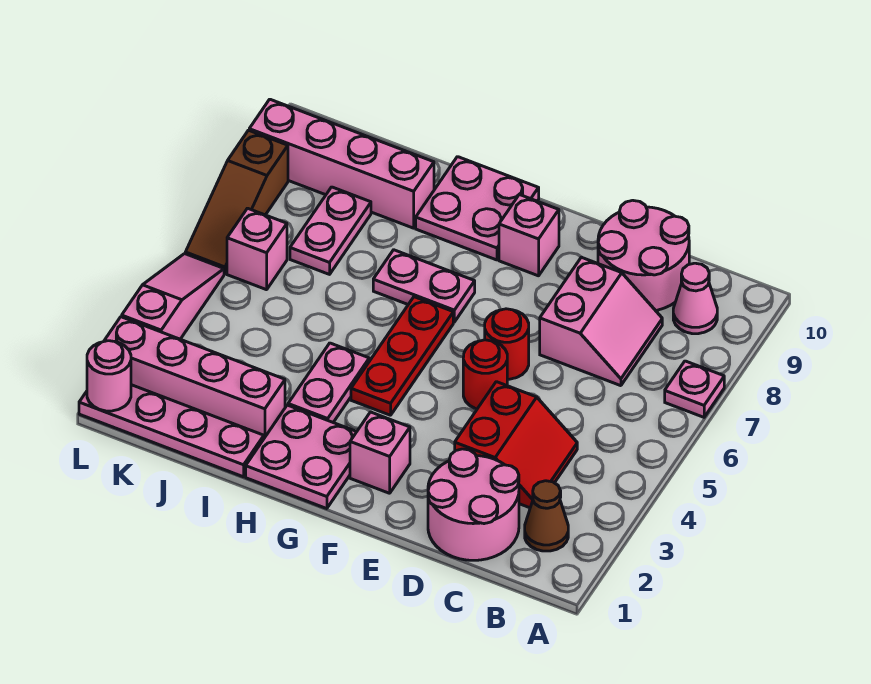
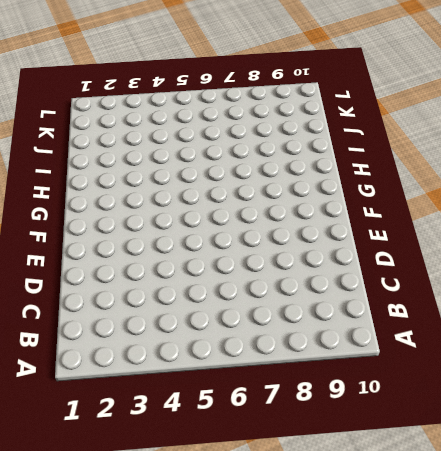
none -> pink plate A7 level 1
none -> brown cone B2 level 1
none -> pink cone B9 level 1

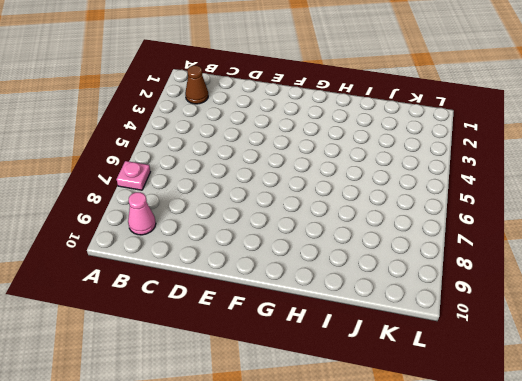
none -> pink round brick C1:D2 level 1
none -> red slope C3:D4 level 1 top D
none -> pink slope C7:D8 level 1 top D

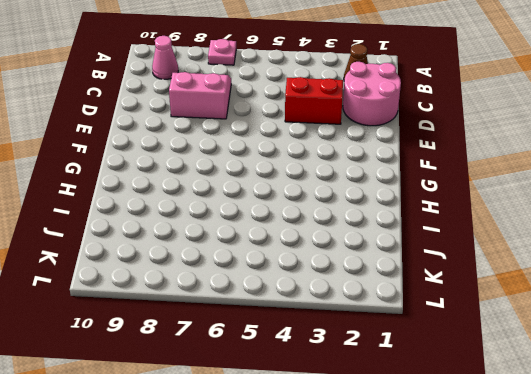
none -> pink round brick C9:D10 level 1
none -> red round brick E5 level 1
none -> red round brick E6 level 1

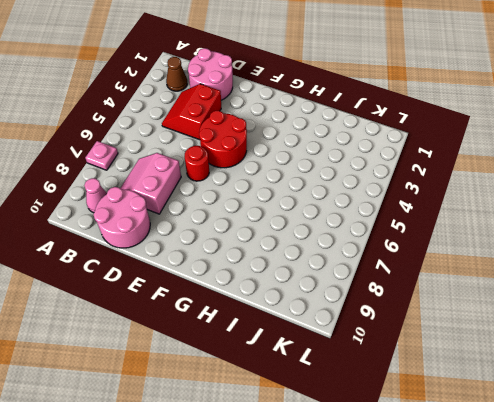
red round brick E4:F5 level 1 -> red round brick E5 level 1
none -> pink brick F2 level 1
none -> pink brick F9 level 1
none -> pink plate G1:H2 level 1

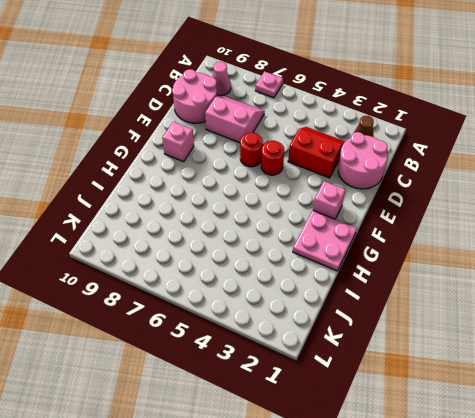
none -> red plate G4:G6 level 1
none -> pink plate G7:H7 level 1
none -> pink plate G9:H10 level 1

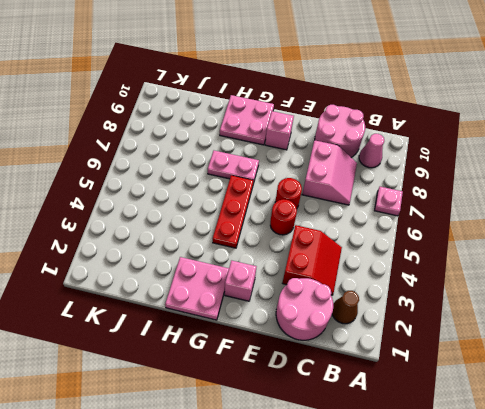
none -> pink plate H3:H4 level 1
none -> pink plate I1:L1 level 1
none -> pink brick I2:L2 level 1

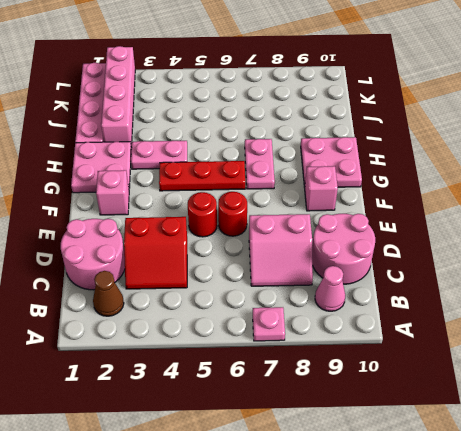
none -> pink brick I9:L9 level 1
none -> pink plate J7:J8 level 1
none -> pink brick K6 level 1

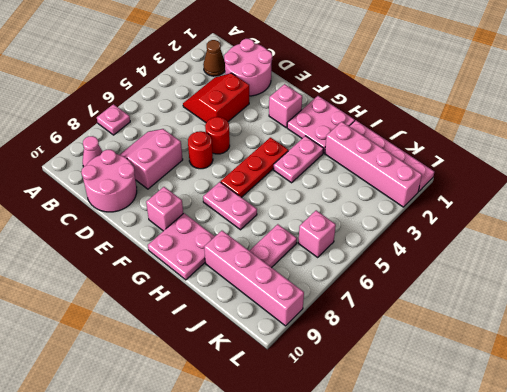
none -> pink slope L3:L5 level 1 top 3
none -> brown slope L6:L8 level 1 top 8
none -> pink round brick L1 level 2

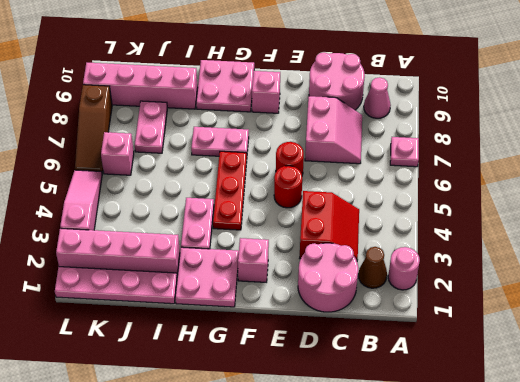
pink round brick A2 level 1 -> pink round brick L1 level 2

